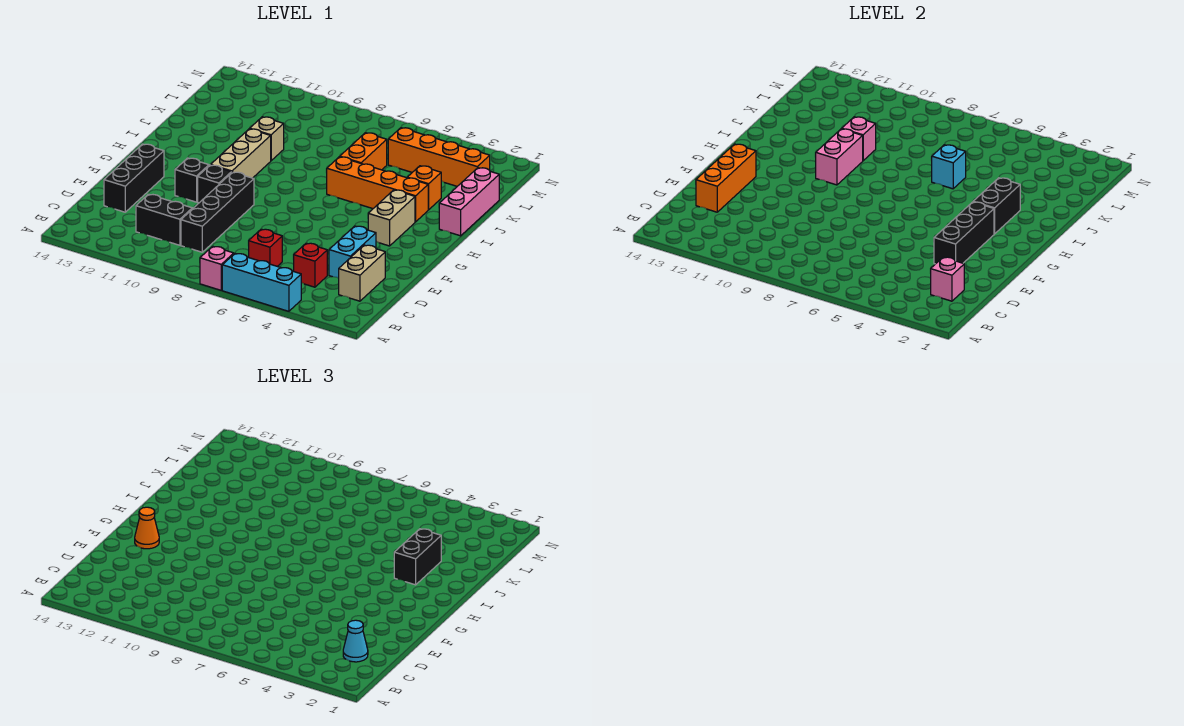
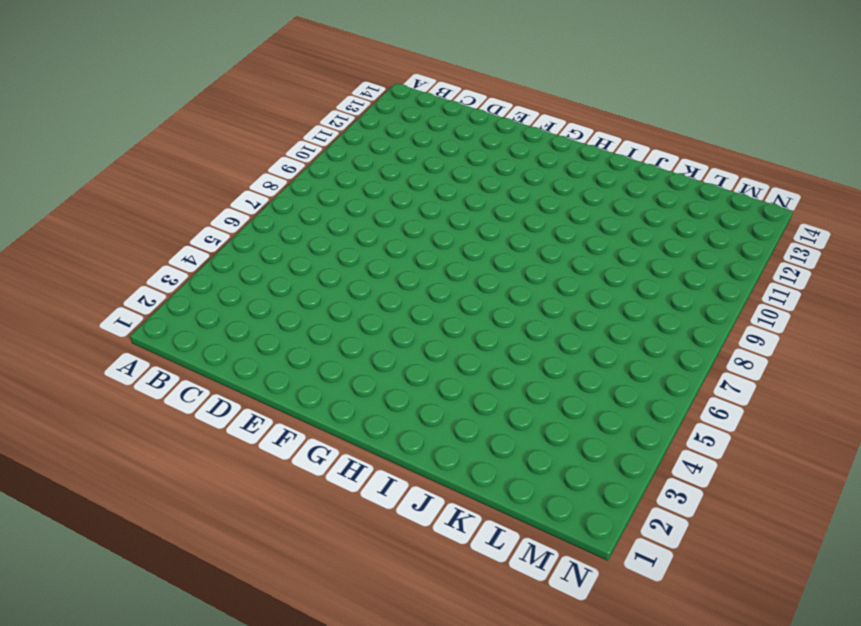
none -> cyan brick A4:A6 level 1
none -> pink brick A7 level 1
none -> tan brick C2:D2 level 1

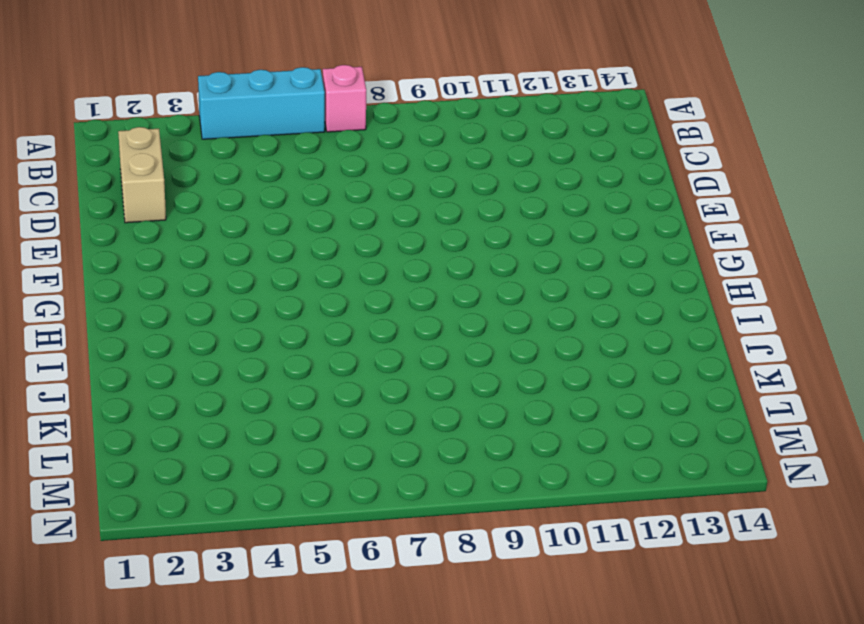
none -> red brick C4 level 1
none -> red brick C6 level 1
none -> black brick C9:F9 level 1

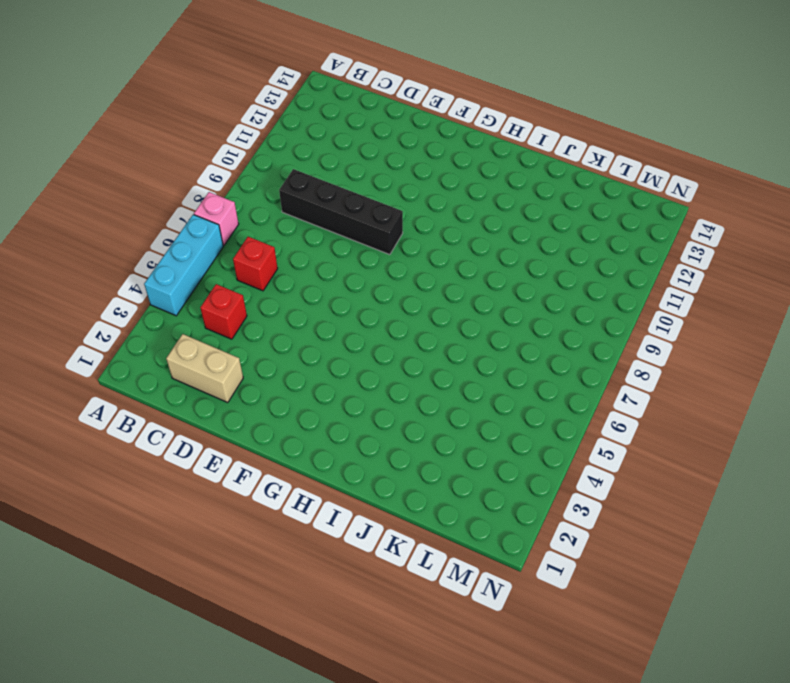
none -> black brick C10:C11 level 1
none -> cyan brick D3:E3 level 1
none -> black brick D13:F13 level 1

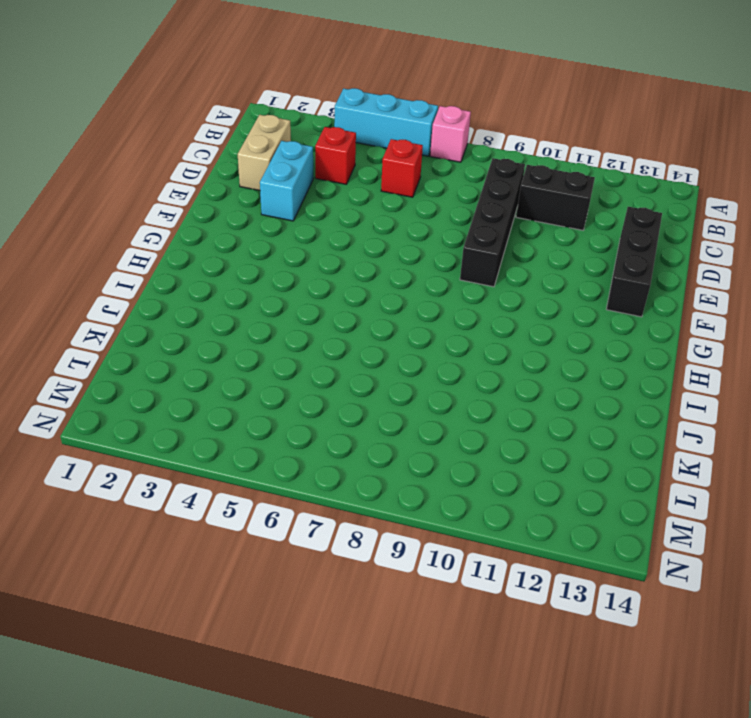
none -> black brick F10 level 1
none -> black brick F11 level 1
none -> tan brick G3:H3 level 1

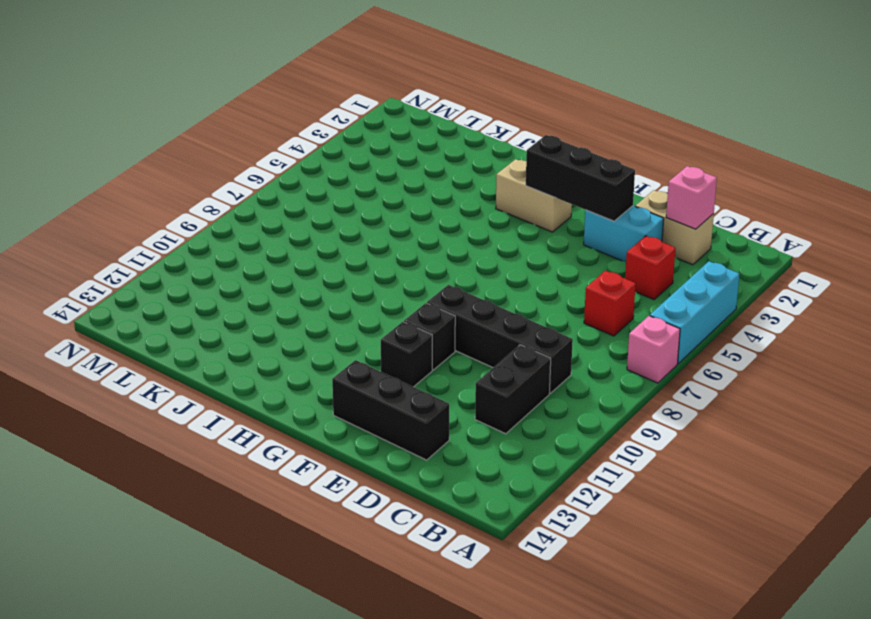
none -> tan brick G10:I10 level 1
none -> pink brick I1:K1 level 1
none -> orange brick I3:I6 level 1

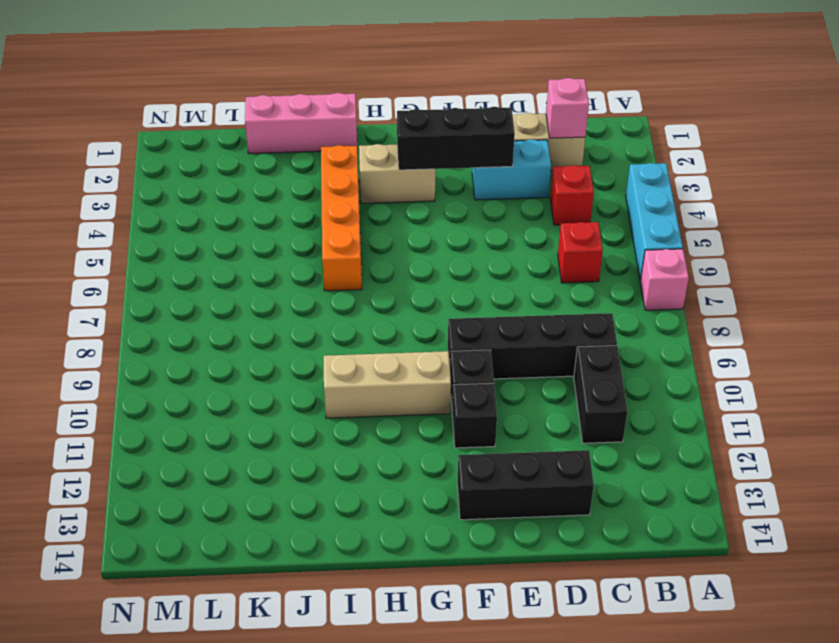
none -> orange brick J3 level 1
none -> orange brick J6:K6 level 1
none -> tan brick J10 level 1

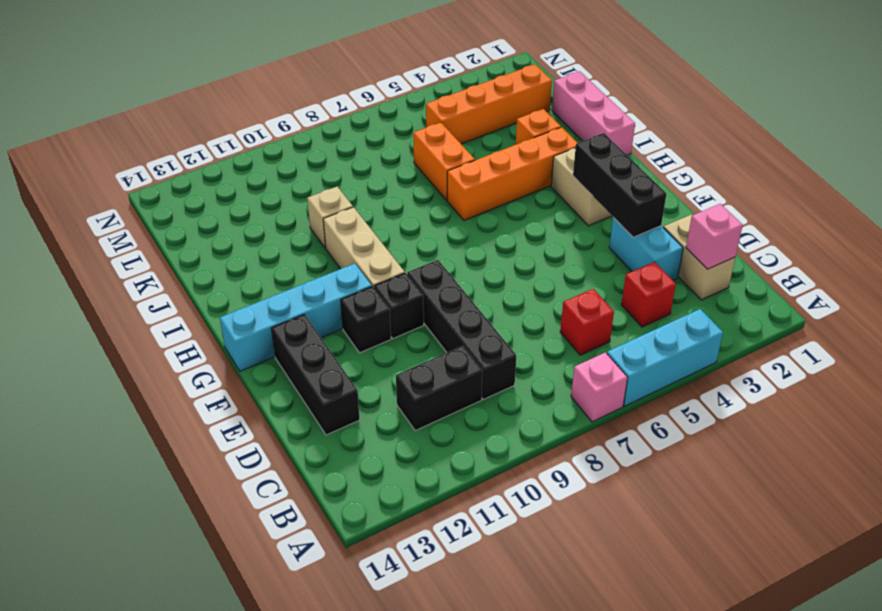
cyan brick G11:G14 level 1 -> none
none -> orange brick D13:F13 level 2
none -> black brick H3:I3 level 2
none -> pink brick H10:I10 level 2

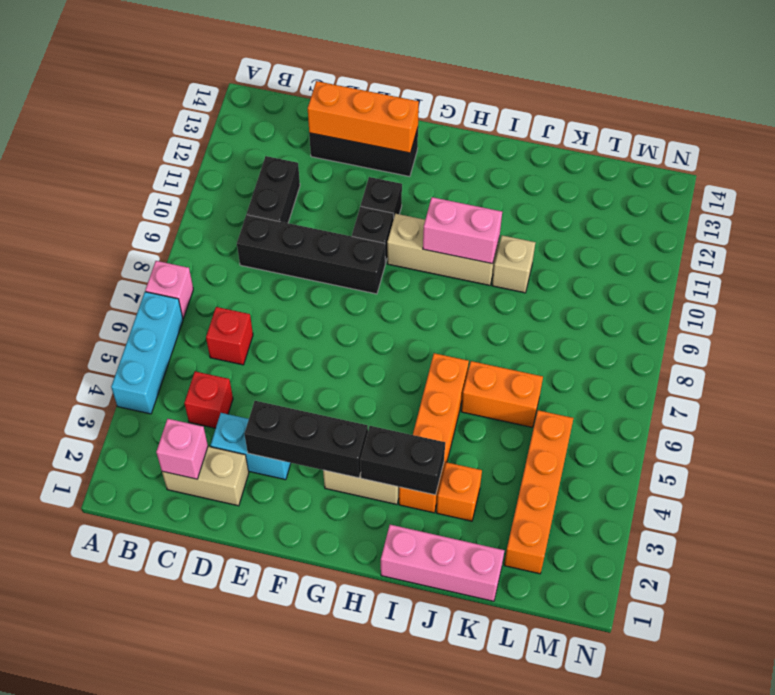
none -> cyan brick J6 level 2
none -> pink brick J10 level 2
none -> cyan cone C2 level 3

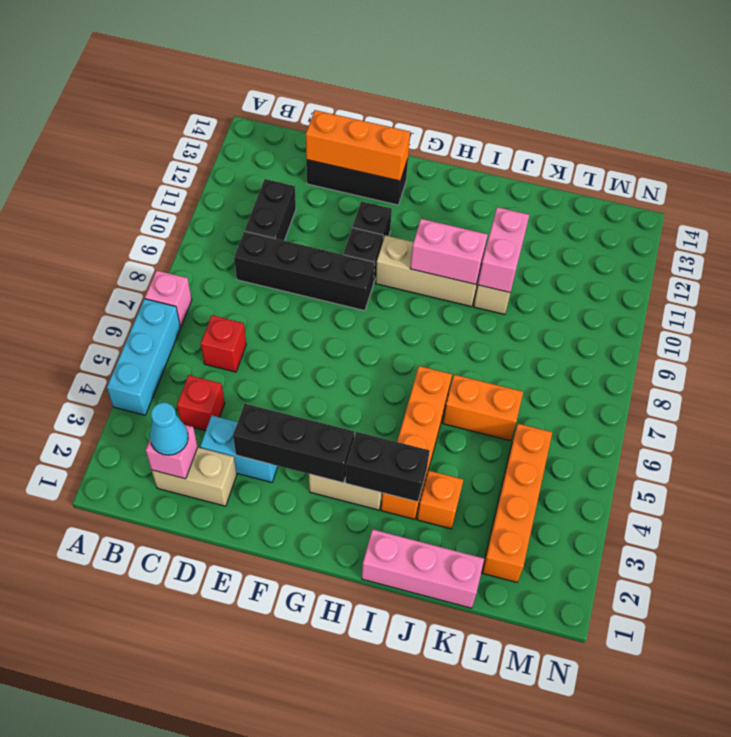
pink brick J10:J11 level 2 -> pink brick J10 level 2
none -> cyan brick J6 level 2
none -> orange cone F13 level 3
none -> black brick I3:J3 level 3

